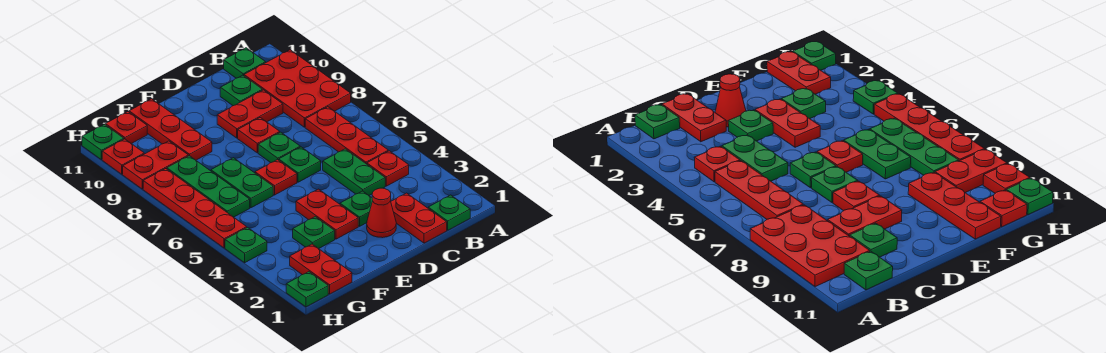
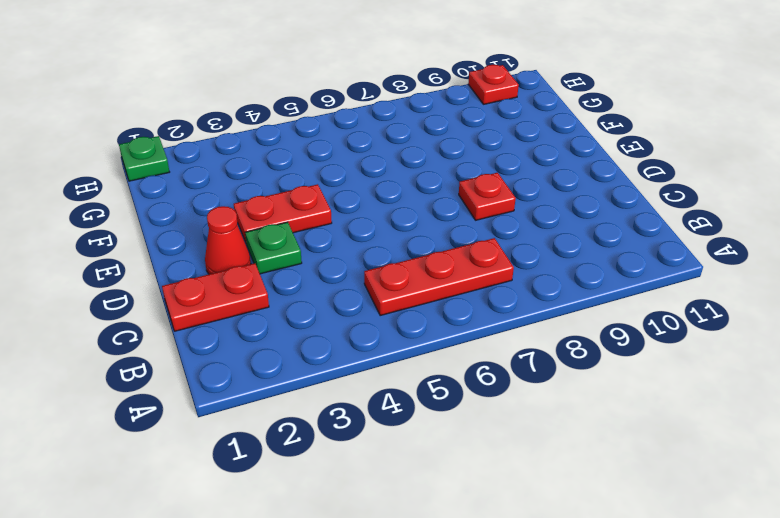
none -> red plate A8:B10 level 1
none -> green plate B1 level 1
none -> red plate B4 level 1

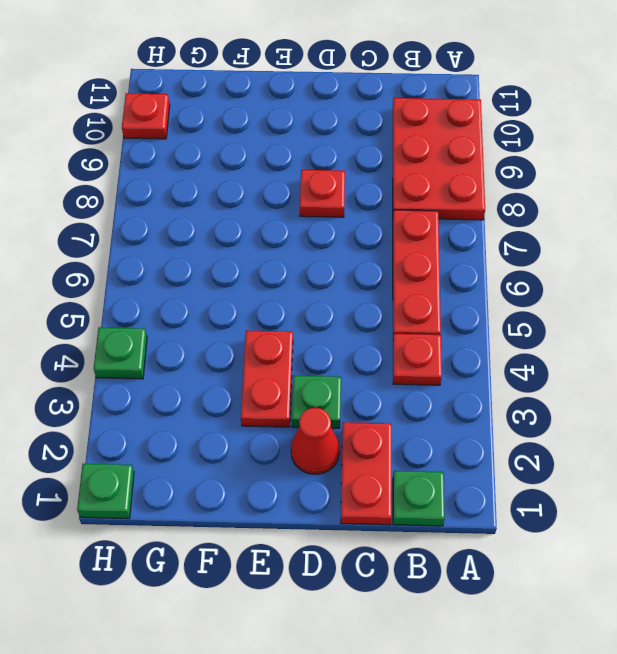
none -> green plate B11 level 1
none -> green plate C4:C5 level 1
none -> red plate C9:D9 level 1

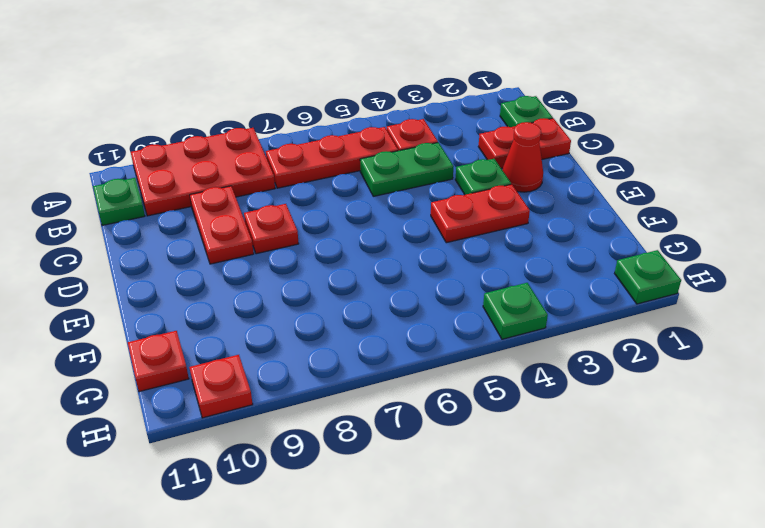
none -> green plate C10 level 1
none -> green plate D6 level 1
none -> green plate D7 level 1

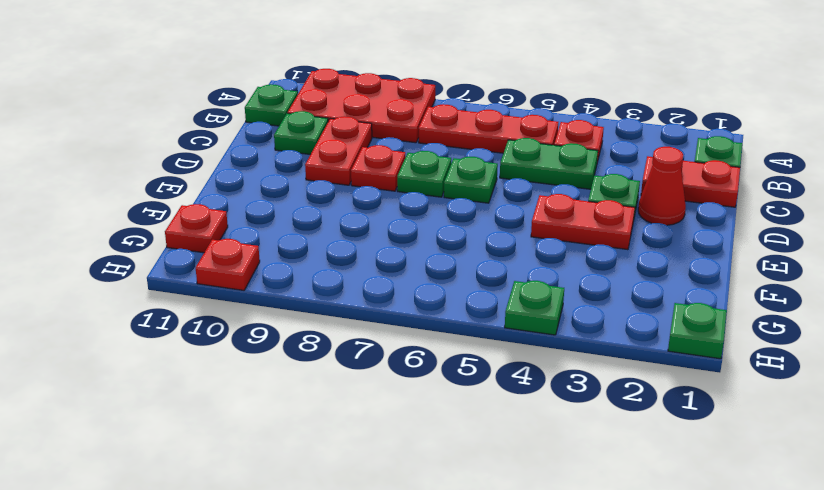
none -> red plate E6 level 1
none -> green plate F3 level 1
none -> green plate F6:F7 level 1

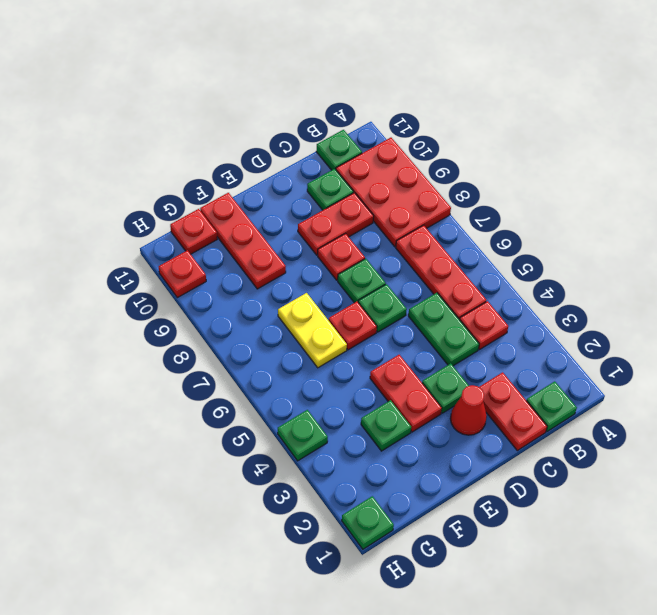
yellow plate F6:F7 level 1 -> green plate F6:F7 level 1
none -> red plate G1:G2 level 1
none -> green plate G6:G8 level 1
none -> red plate G9:H9 level 1

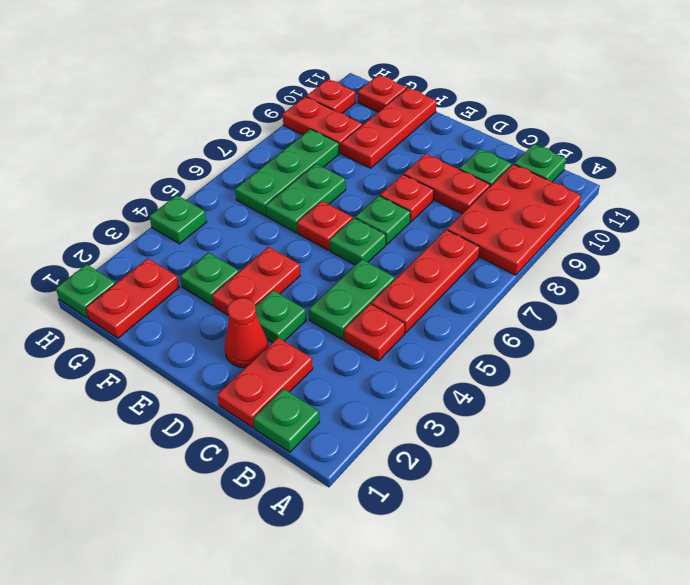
none -> red plate H5:H8 level 1
none -> green plate H11 level 1

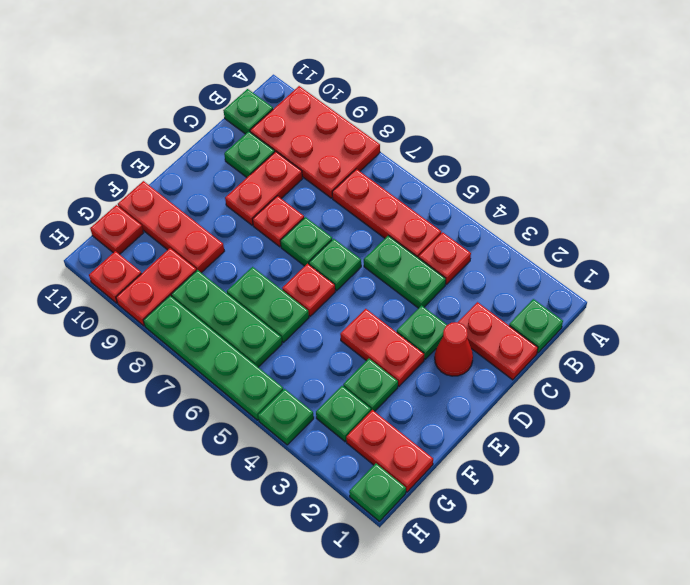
green plate G3 level 1 -> green plate H11 level 1
green plate H5:H8 level 1 -> red plate H5:H8 level 1

